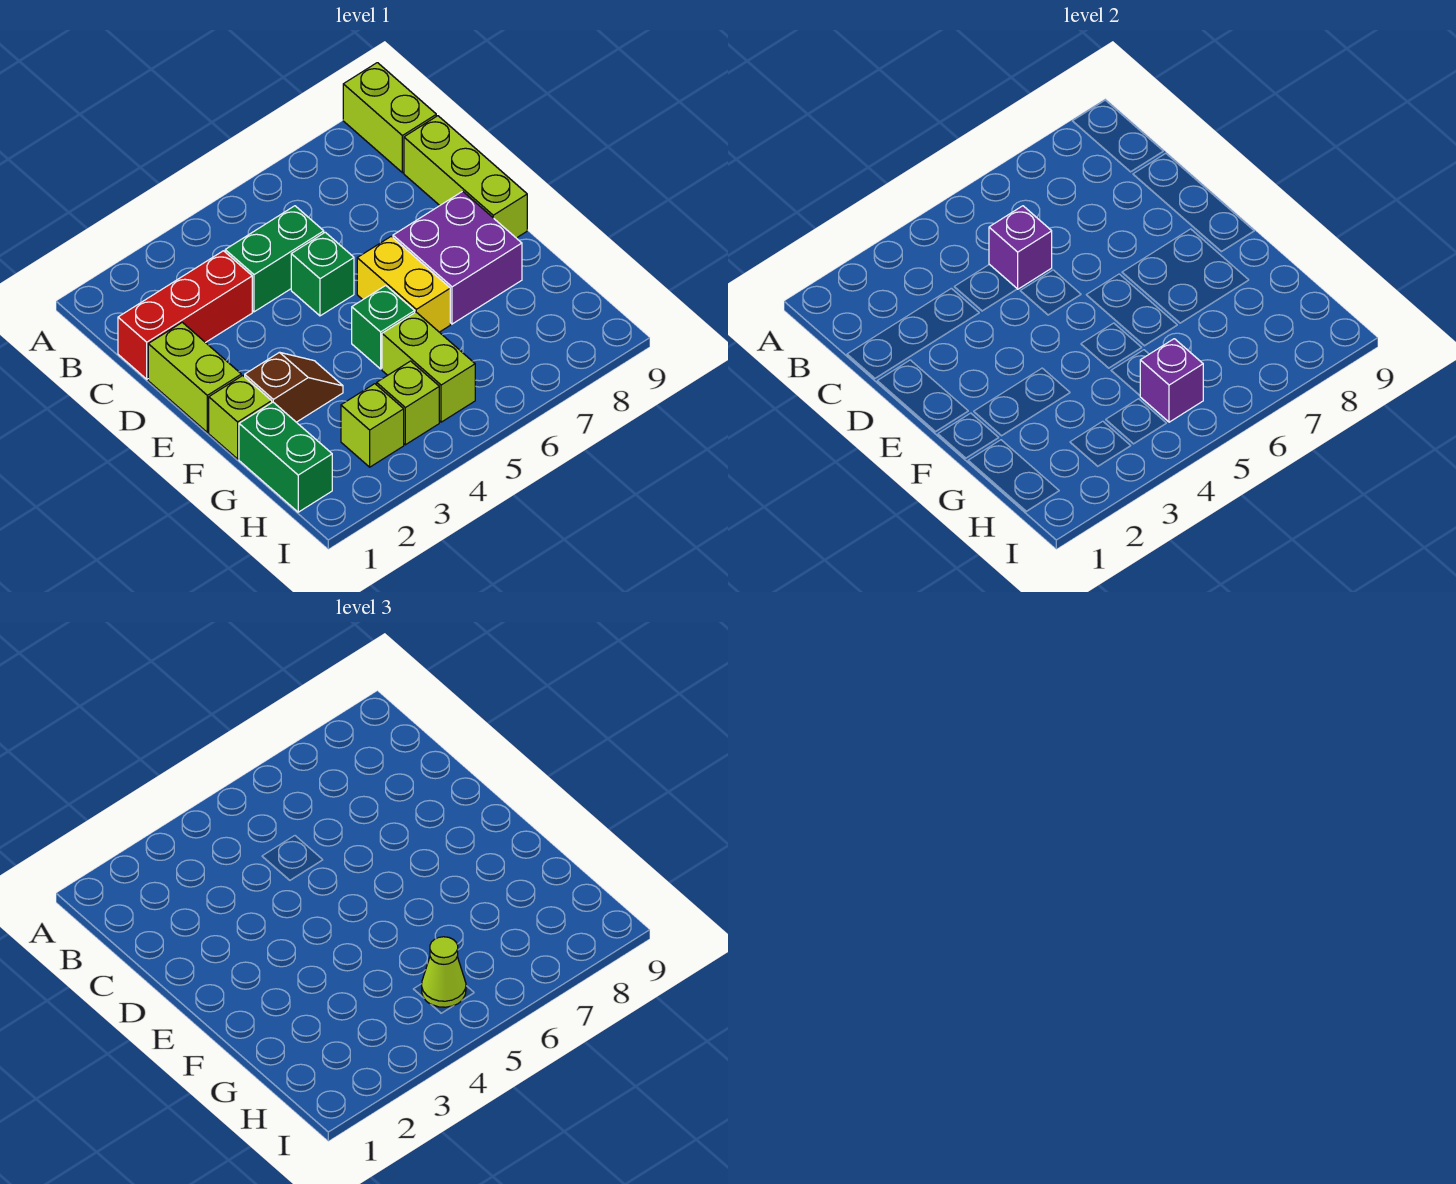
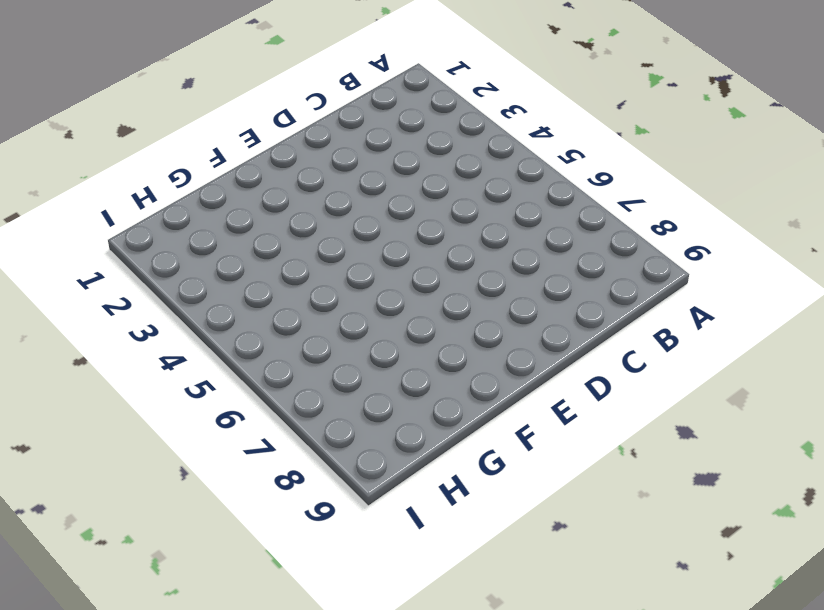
none -> lime brick A9:B9 level 1
none -> red brick C1:C3 level 1
none -> green brick C4:C5 level 1

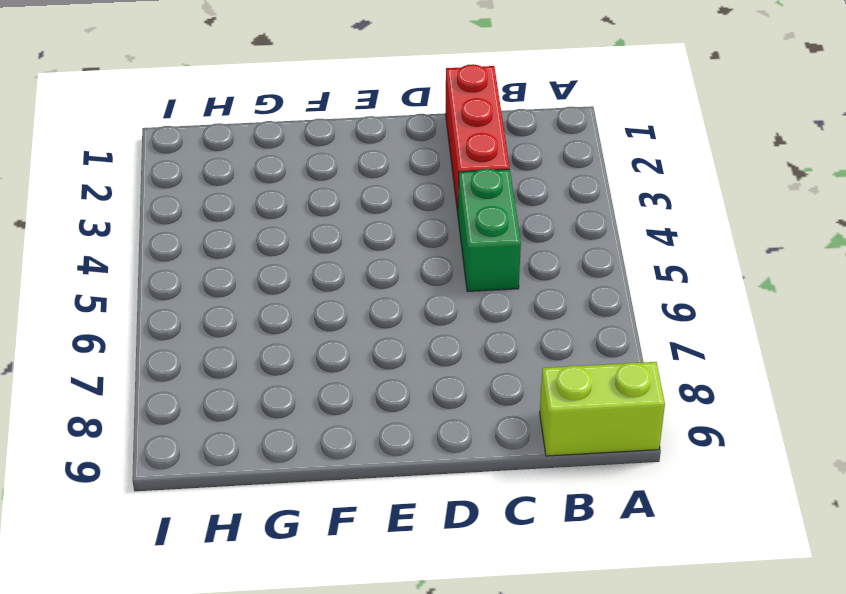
none -> lime brick C9:E9 level 1
none -> lime brick D1:E1 level 1
none -> green brick D5 level 1

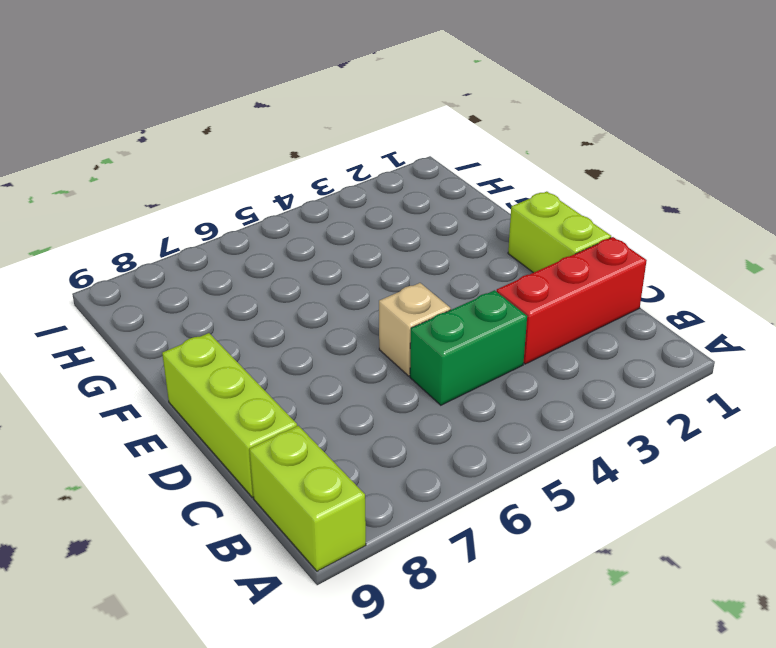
tan brick D5 level 1 -> green brick D5 level 1
none -> yellow brick E6:F6 level 1
none -> purple brick E7:F8 level 1
none -> lime brick F1 level 1

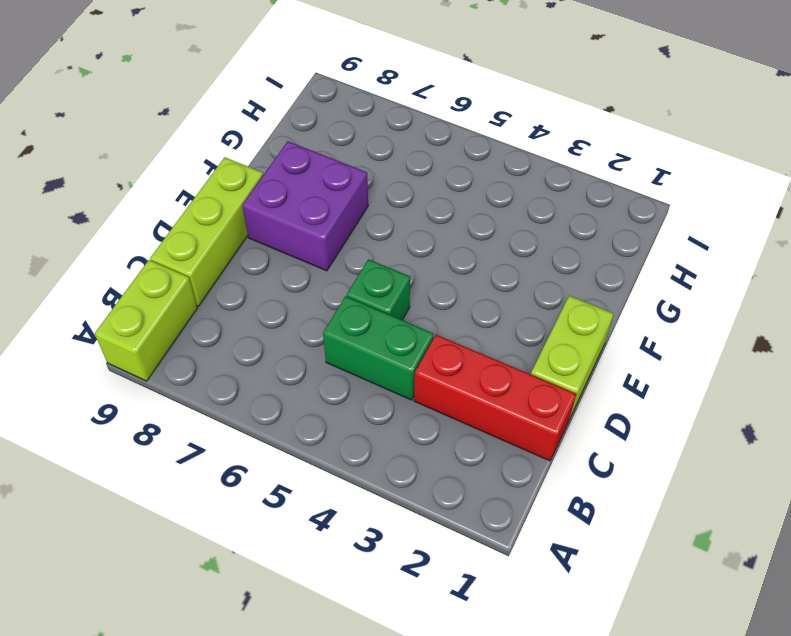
none -> yellow brick E6:F6 level 1
none -> lime brick F1 level 1
none -> brown slope F2:F3 level 1 top 2

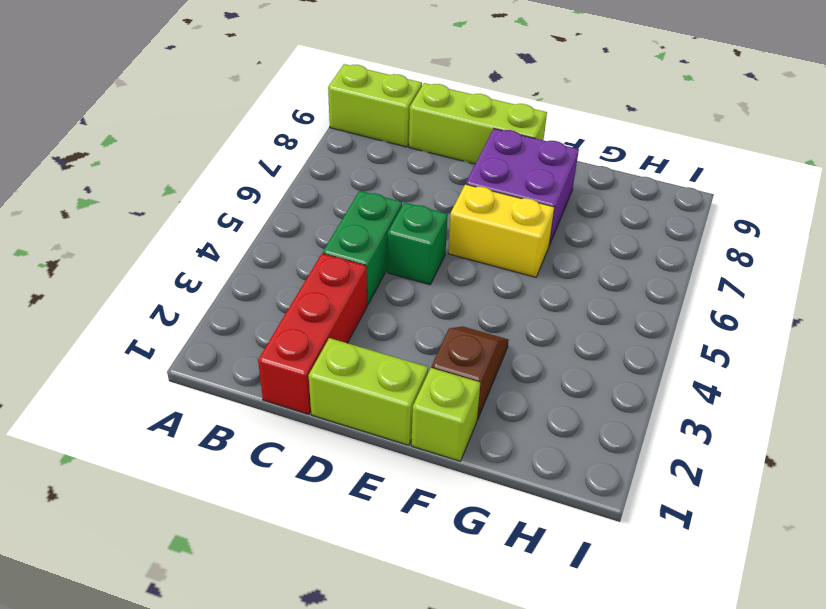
none -> green brick F5 level 1
none -> green brick G1:H1 level 1
none -> lime brick G5:H5 level 1

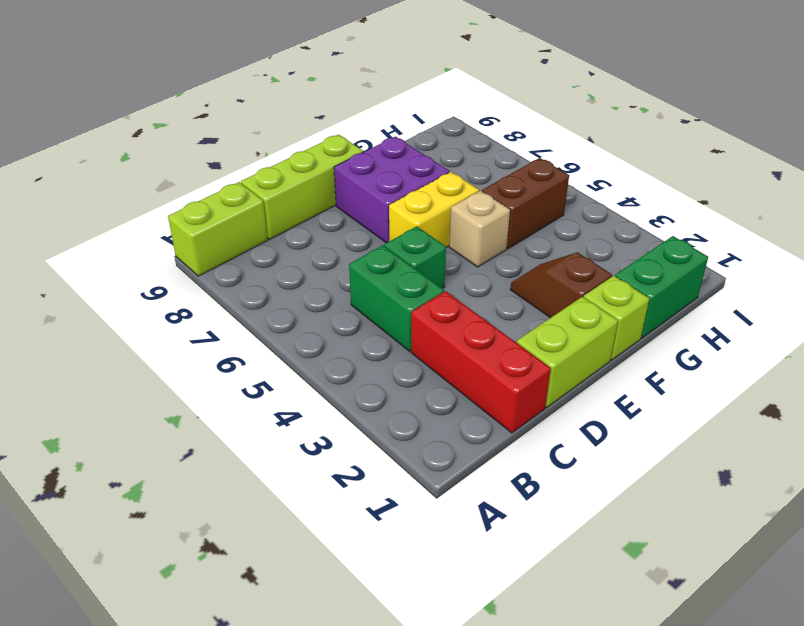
tan brick F5 level 1 -> green brick F5 level 1
brown brick G5:H5 level 1 -> lime brick G5:H5 level 1
none -> lime brick H3 level 1
none -> lime brick H4 level 1
none -> purple brick C5 level 2

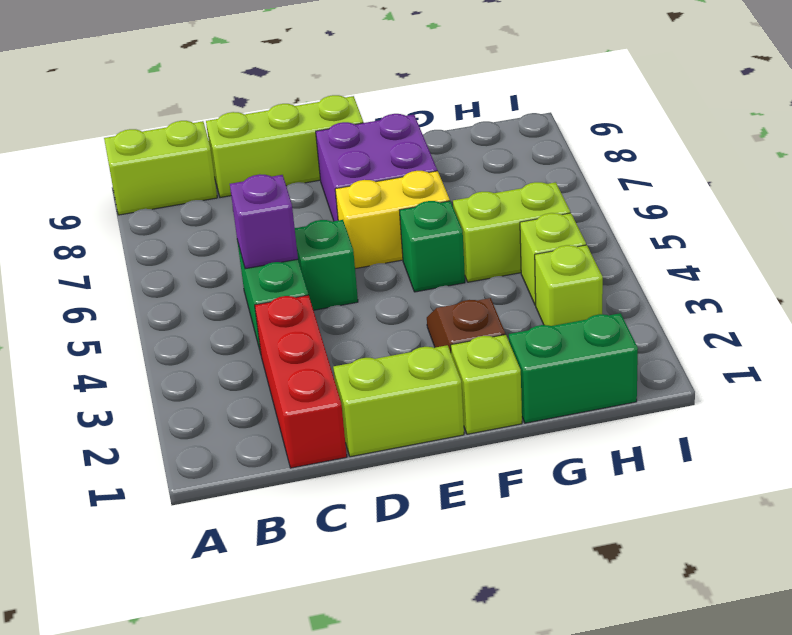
none -> purple brick H5 level 2
none -> lime cone H5 level 3

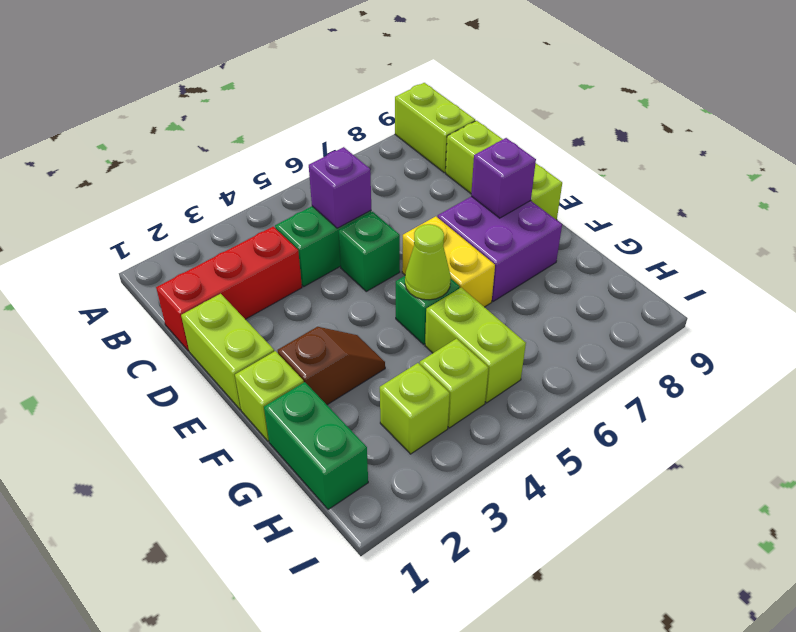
purple brick E8 level 2 -> purple brick H5 level 2
lime cone F5 level 2 -> lime cone H5 level 3

